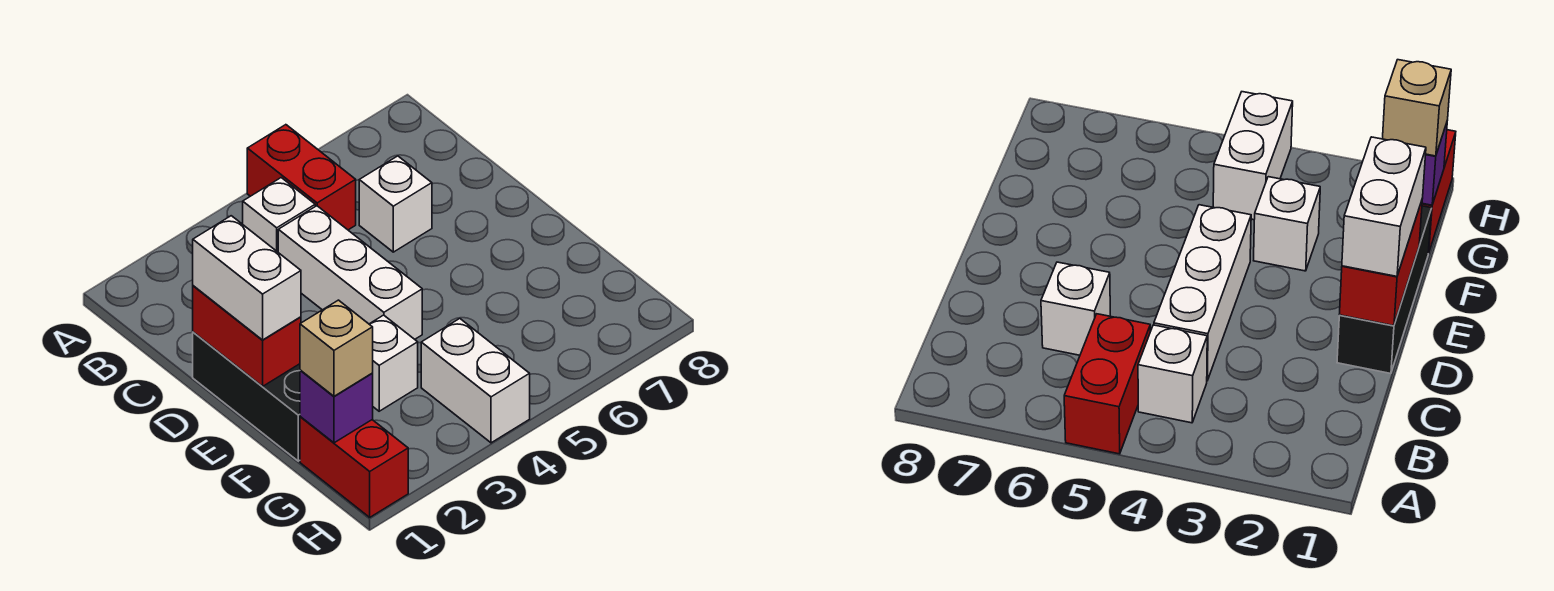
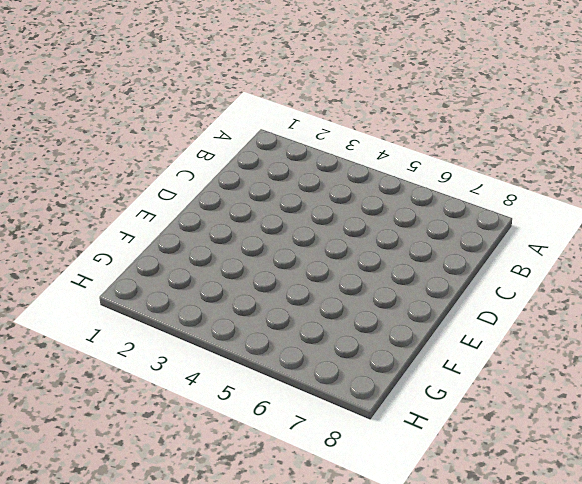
none -> red brick A5:B5 level 1
none -> white brick B4 level 1
none -> white brick C4:E4 level 1

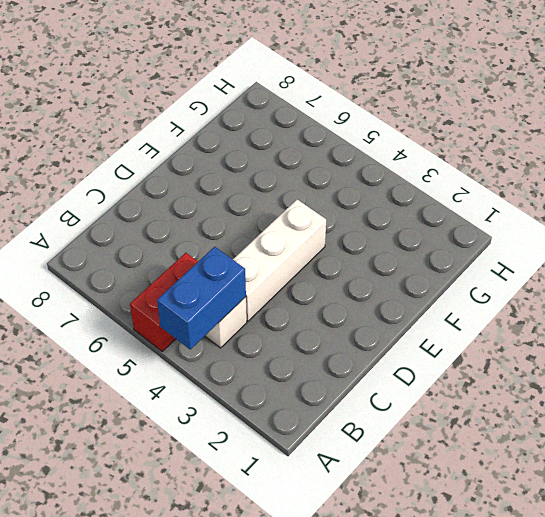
blue brick A4:B4 level 2 -> none
none -> white brick C6 level 1
none -> black brick D1:F1 level 1
none -> white brick F3 level 1

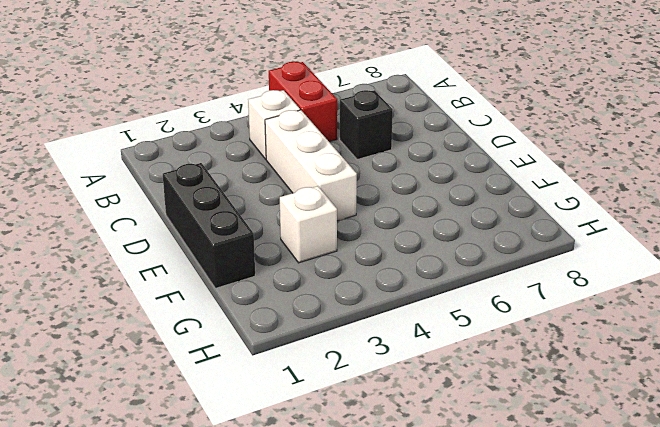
black brick C6 level 1 -> white brick C6 level 1
none -> red brick G1:H1 level 1
none -> white brick G4:H4 level 1
none -> red brick D1:E1 level 2

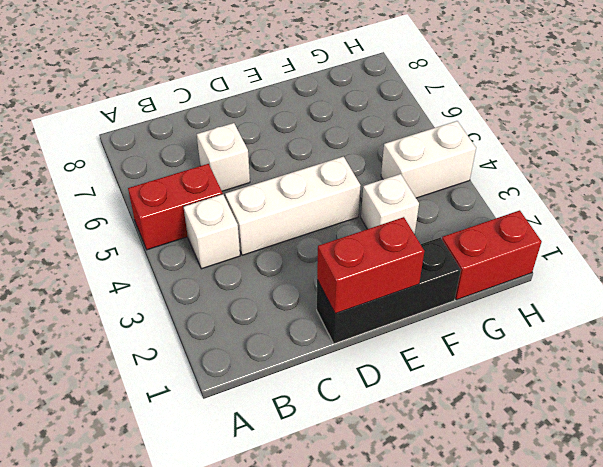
none -> purple brick G1 level 2
none -> white brick D1:E1 level 3
none -> tan brick G1 level 3

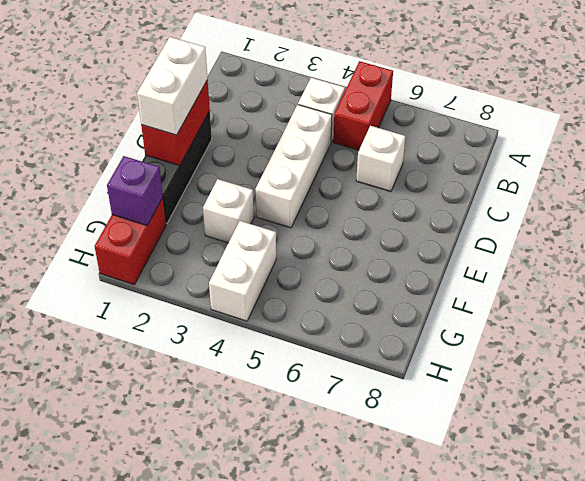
none -> tan brick G1 level 3

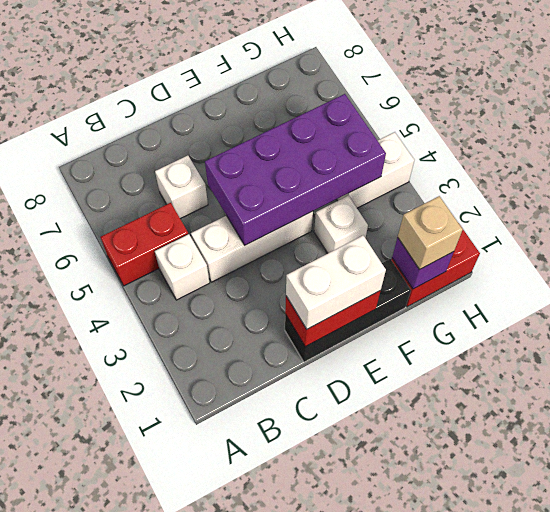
purple brick D4:G5 level 2 -> none

